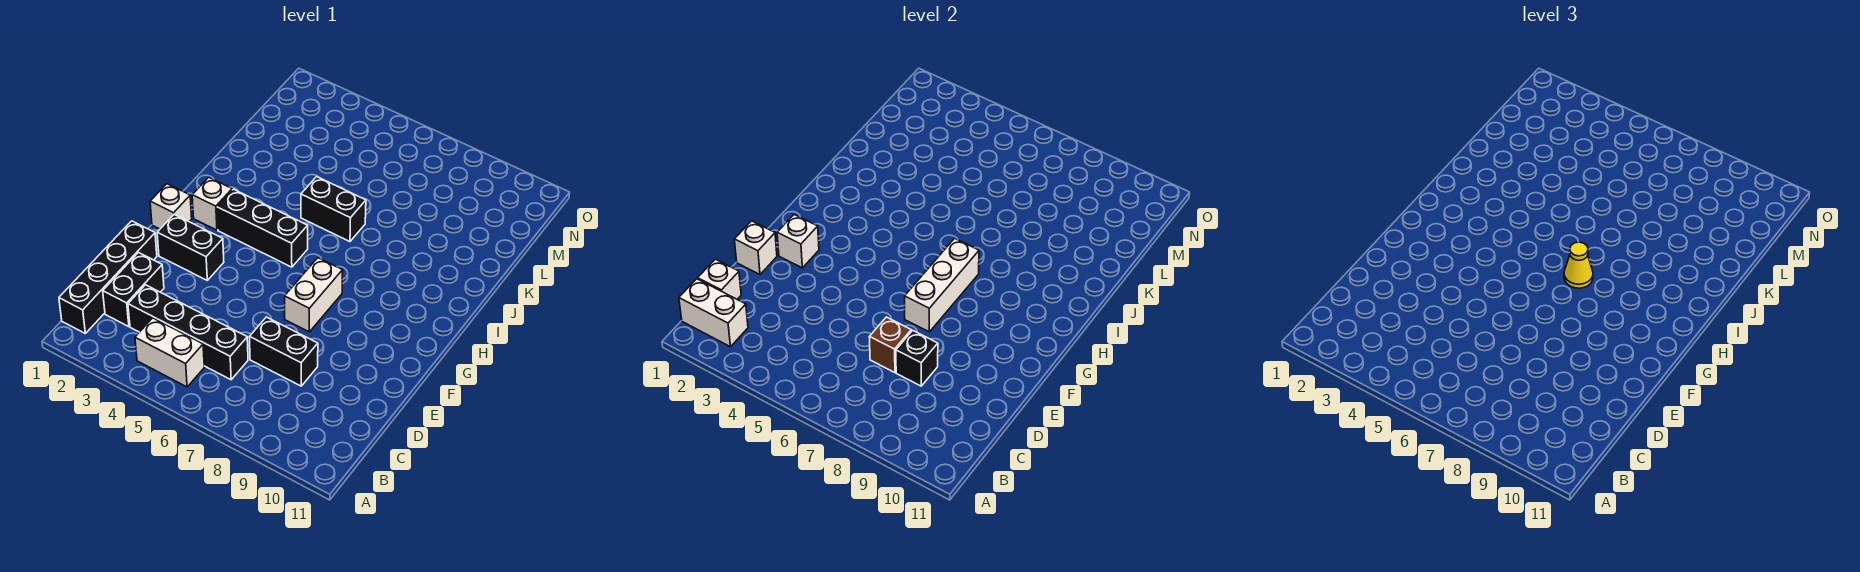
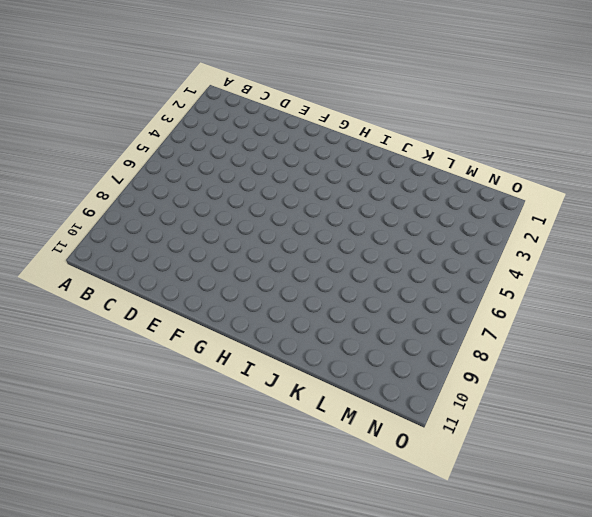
none -> black brick B1:E1 level 1
none -> white brick B4:B5 level 1
none -> black brick C2:D2 level 1

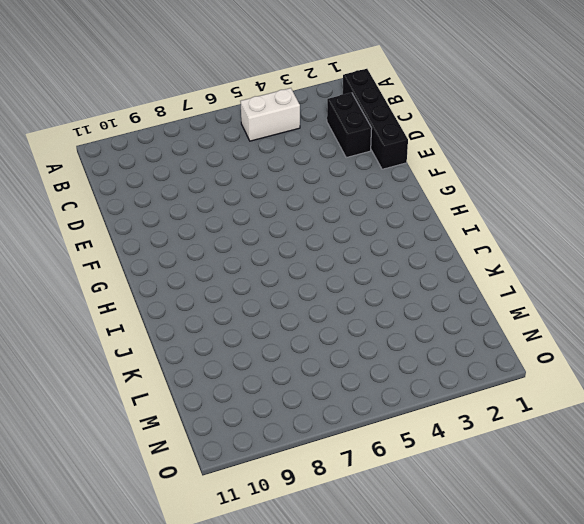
none -> black brick C3:C6 level 1
none -> black brick D7:D8 level 1
none -> black brick F2:F3 level 1

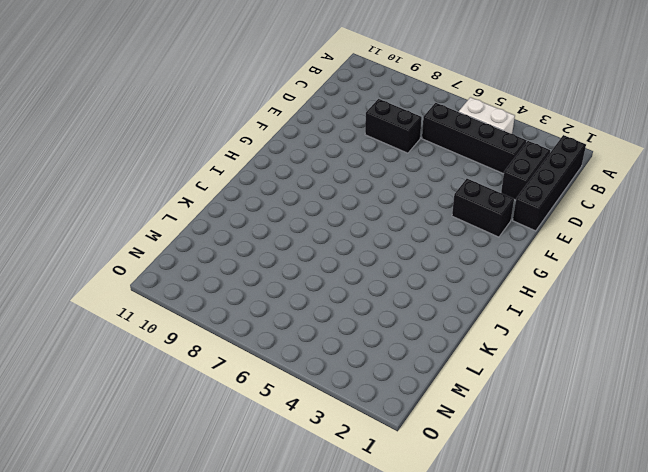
none -> white brick F7:G7 level 1
none -> white brick G1 level 1
none -> white brick H2 level 1

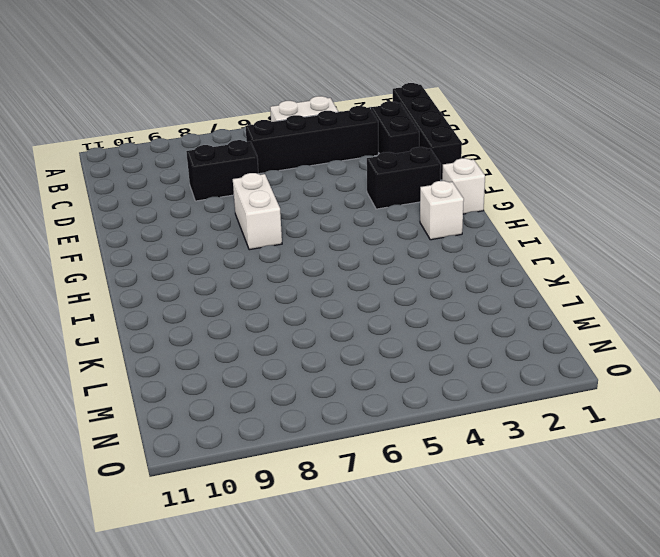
none -> black brick H3:H5 level 1
none -> black brick J5:J6 level 1
none -> white brick B1:B2 level 2

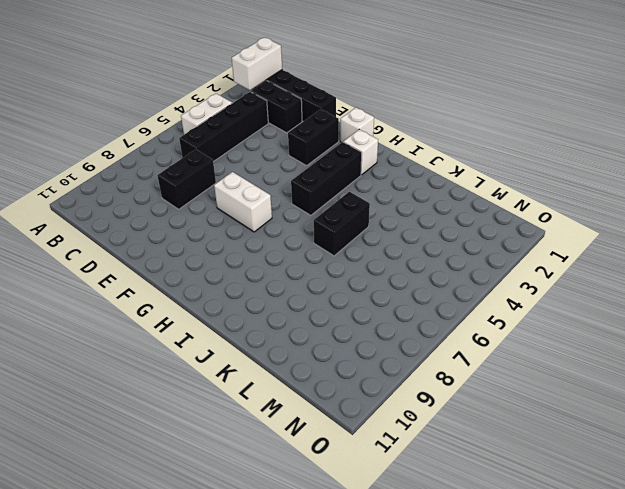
none -> white brick C1 level 2
none -> brown brick D7 level 2
none -> black brick D8 level 2

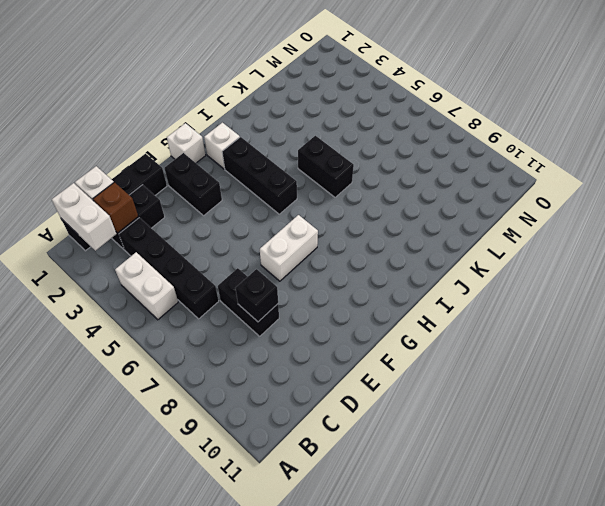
brown brick C2 level 2 -> brown brick D7 level 2
none -> white brick E1 level 2
none -> white brick F2 level 2
none -> white brick F7:H7 level 2

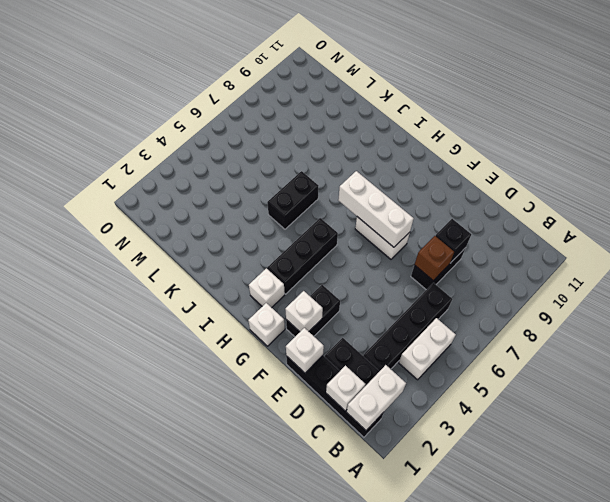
none -> yellow cone H7 level 3

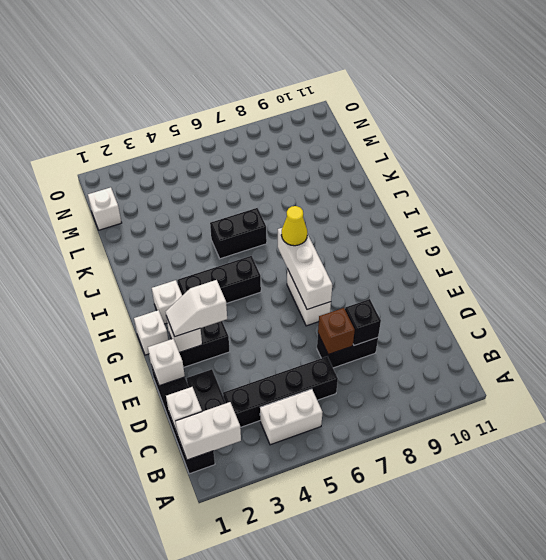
white slope F2:F3 level 3 top 3 -> none
white brick M1 level 1 -> none

